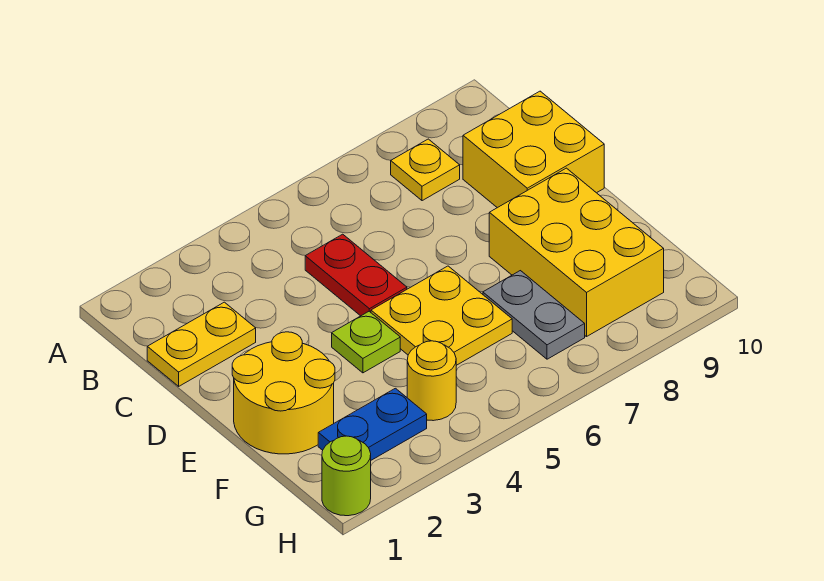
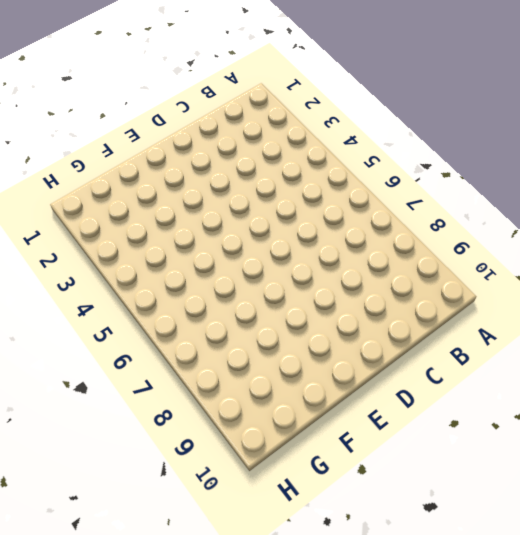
none -> yellow plate B8 level 1
none -> yellow plate C1:C2 level 1
none -> red plate C5:D5 level 1

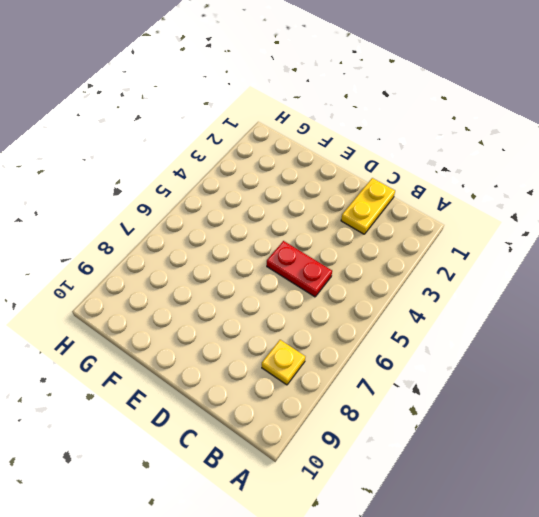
none -> yellow brick C9:D10 level 1
none -> yellow round brick E1:F2 level 1
none -> lime plate E4 level 1

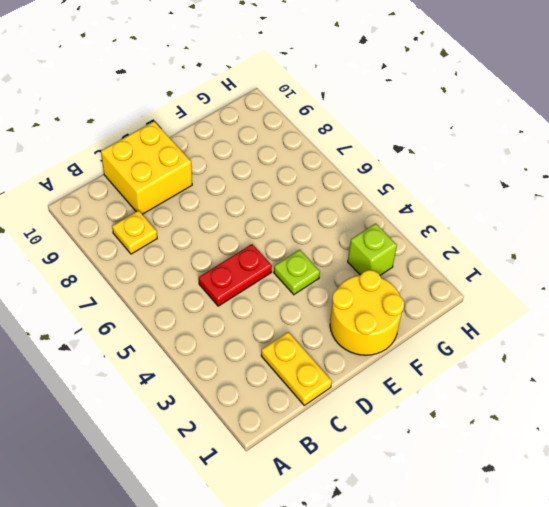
lime brick G3 level 1 -> blue plate G2:G3 level 1
none -> yellow plate E5:F6 level 1
none -> yellow brick E8:G9 level 1
none -> grey plate F7:G7 level 1

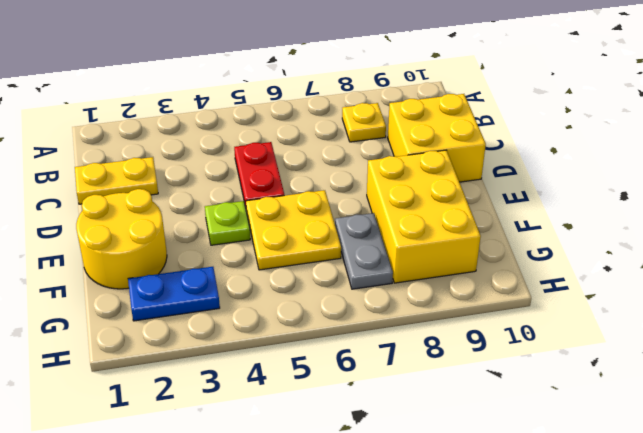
none -> yellow round brick G4 level 1
none -> lime round brick H1 level 1

